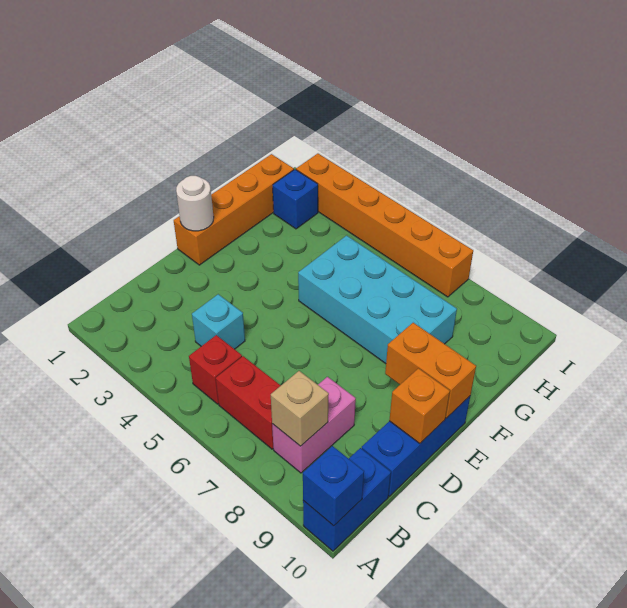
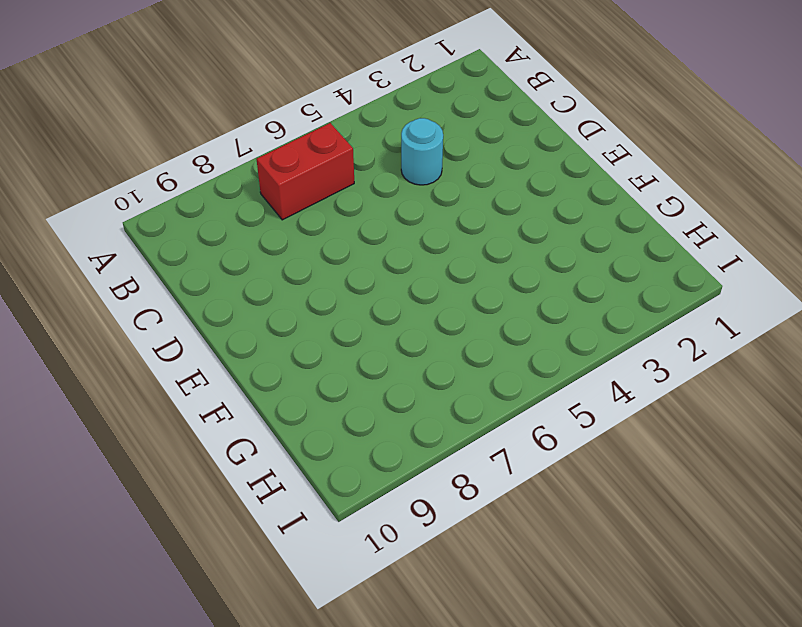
cyan round brick C4 level 1 -> cyan brick C4 level 1
none -> blue brick A10:B10 level 1
none -> red brick B5 level 1
none -> pink brick B8:C8 level 1

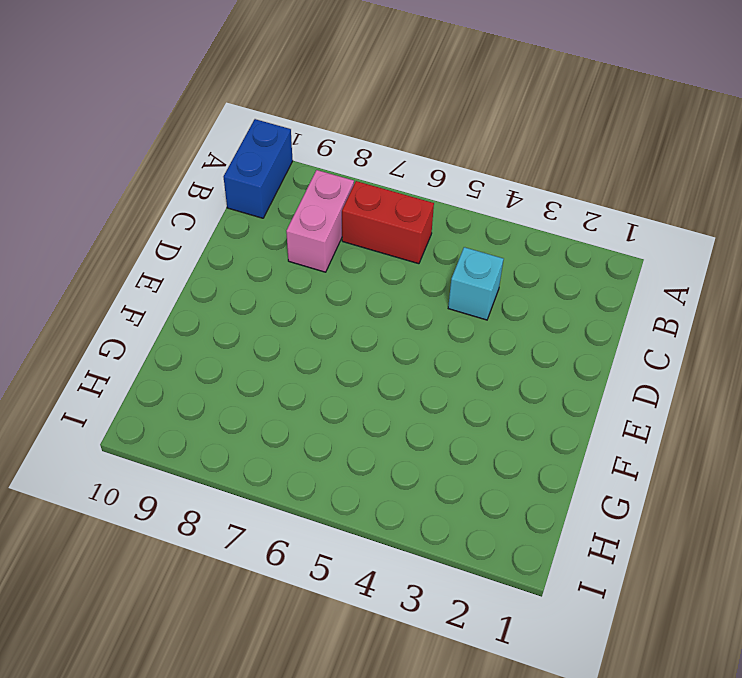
none -> red brick B5 level 1
none -> blue brick C10:E10 level 1
none -> orange brick E1:H1 level 1

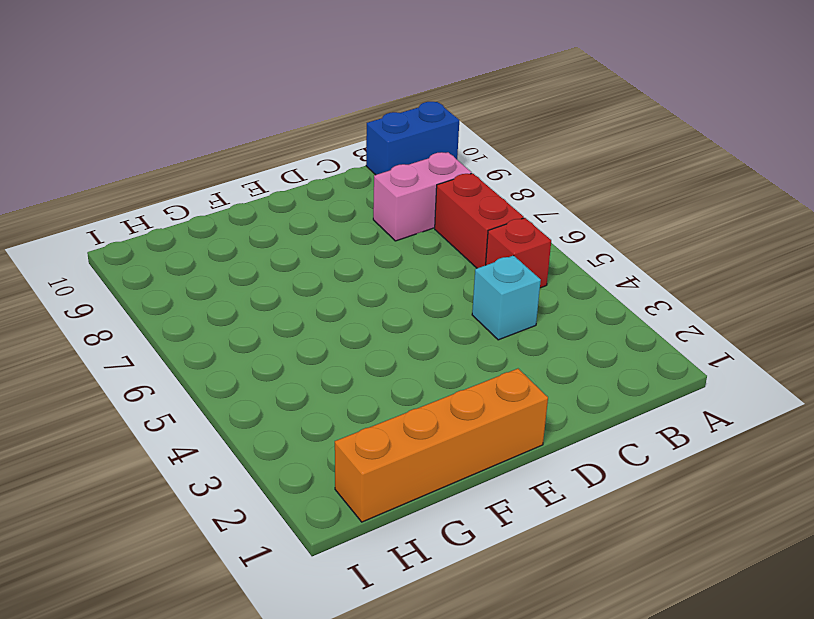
none -> blue brick C10:E10 level 1
none -> cyan brick F5:G8 level 1
none -> blue brick H2 level 1

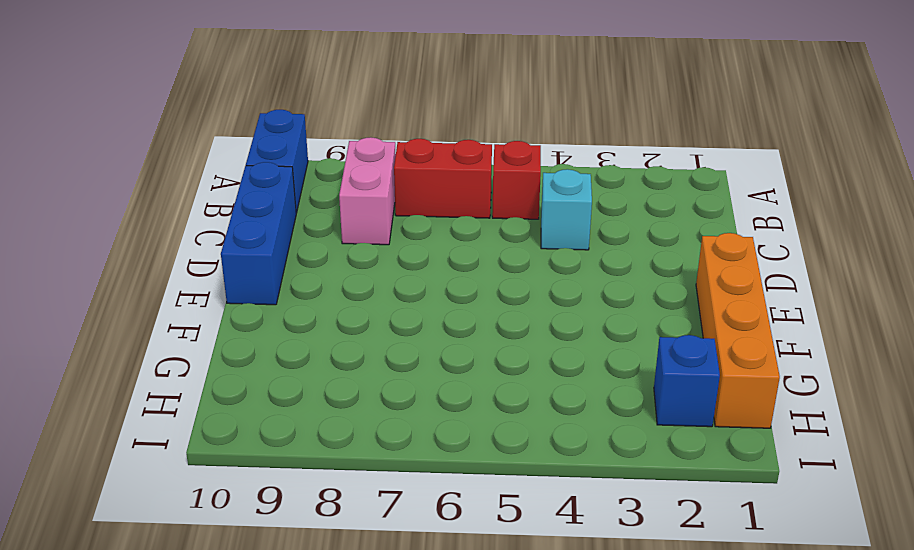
none -> cyan brick F5:G8 level 1
none -> orange brick I2:I7 level 1
none -> blue brick A10 level 2

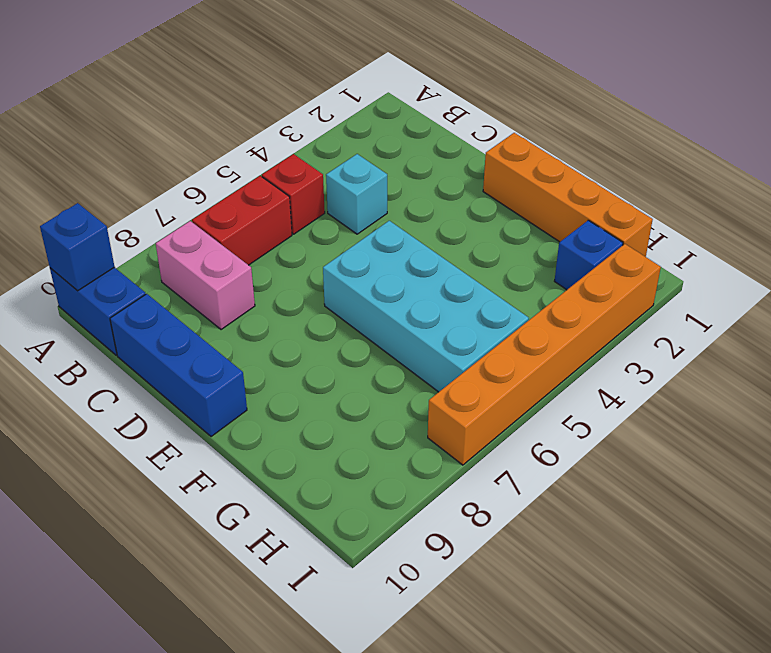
cyan brick E5:H6 level 1 -> cyan brick F5:G8 level 1
none -> tan brick B8 level 2
none -> orange brick D10 level 2
none -> white round brick E1 level 2

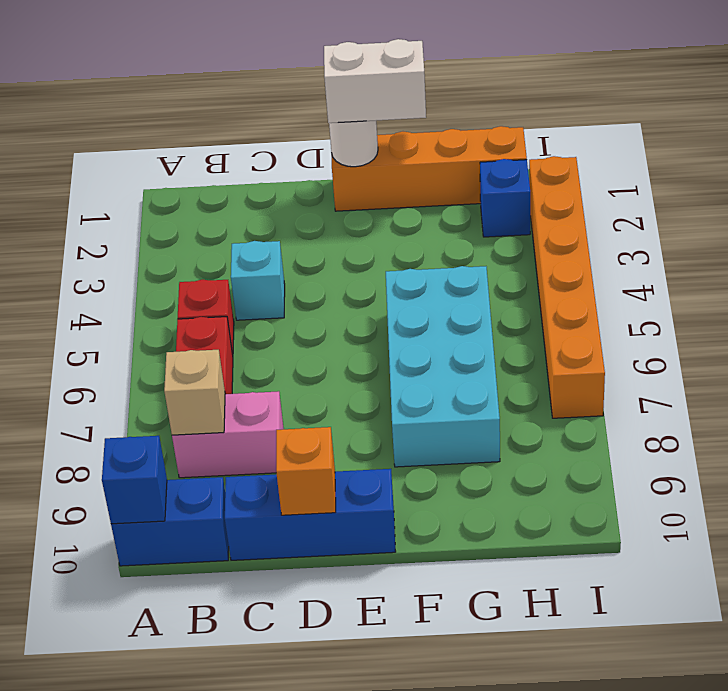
white brick E1:F1 level 3 -> none
none -> orange brick E9:E10 level 2

